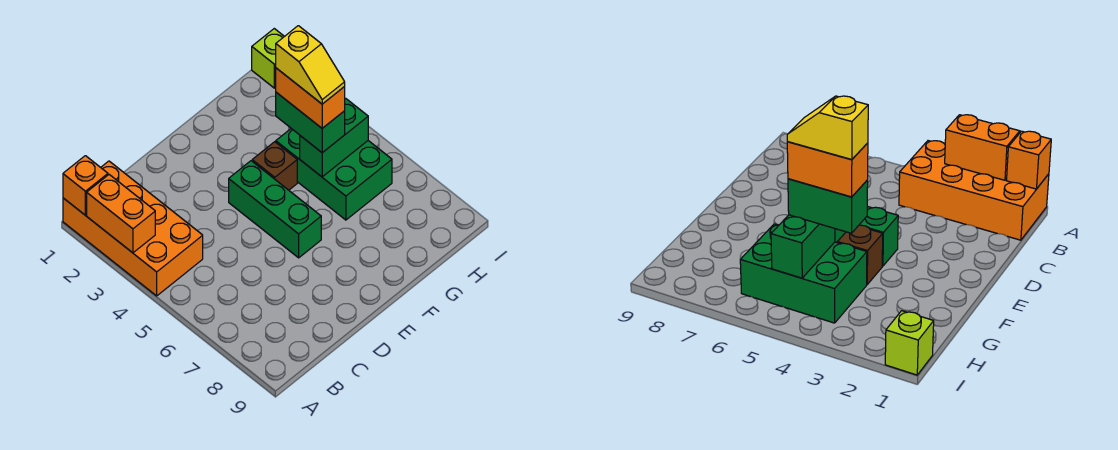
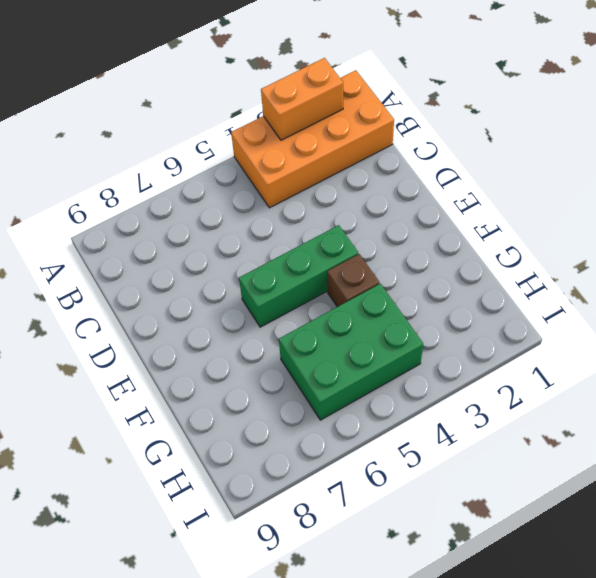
none -> lime brick I1 level 1
none -> orange brick A1 level 2

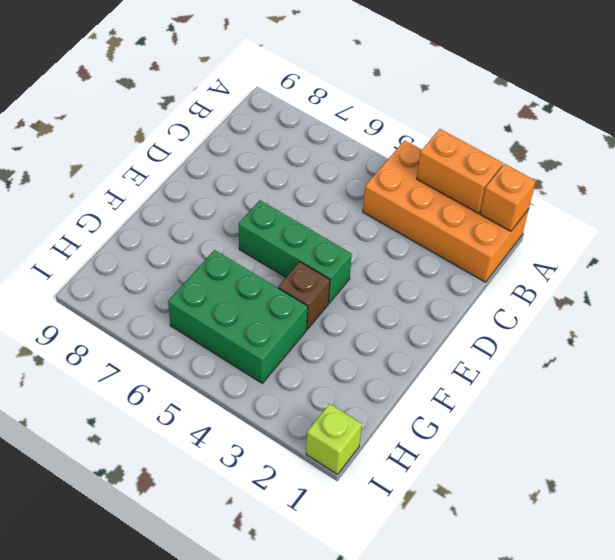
none -> green brick G5:H5 level 2
none -> green brick G4:G5 level 3

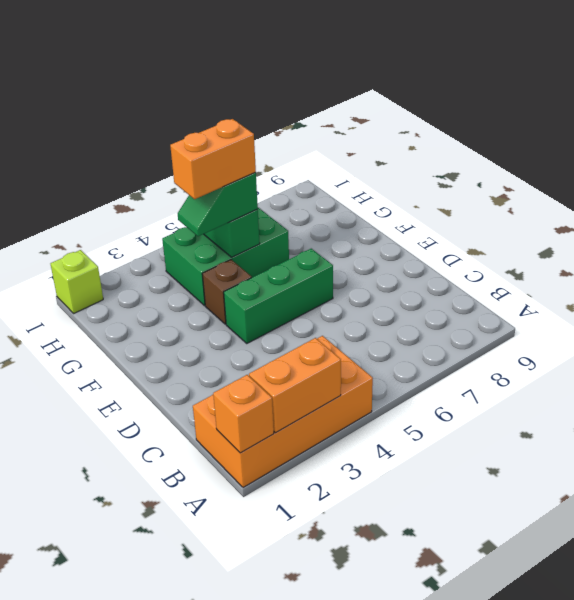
green slope G4:G5 level 3 top 5 -> green brick G4:G5 level 3
none -> yellow slope G4:G5 level 5 top 4

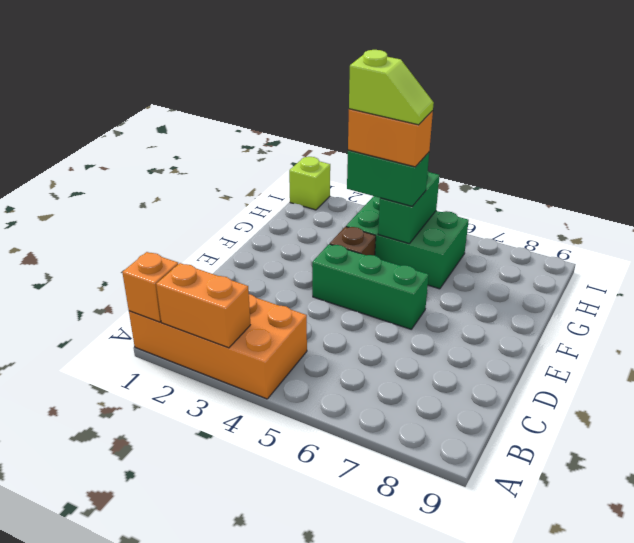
lime slope G4:G5 level 5 top 4 -> yellow slope G4:G5 level 5 top 4

